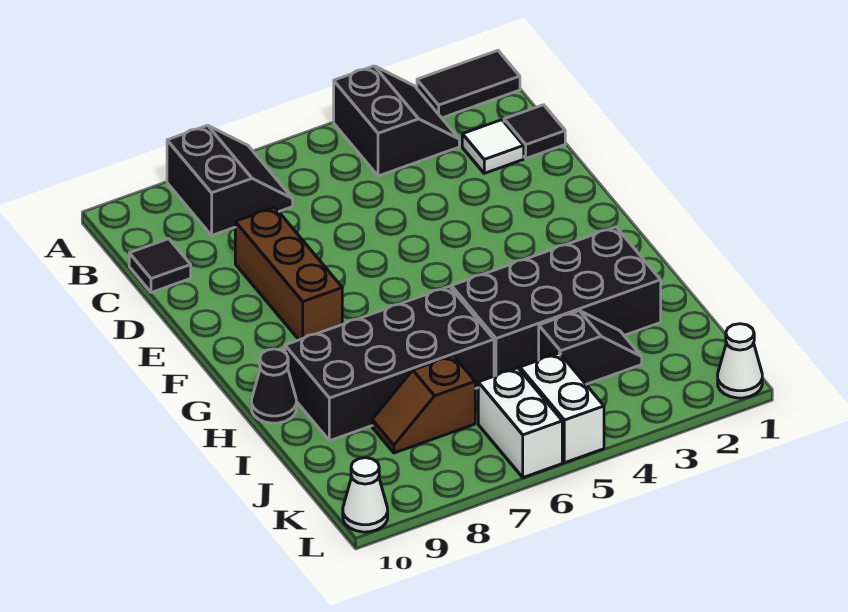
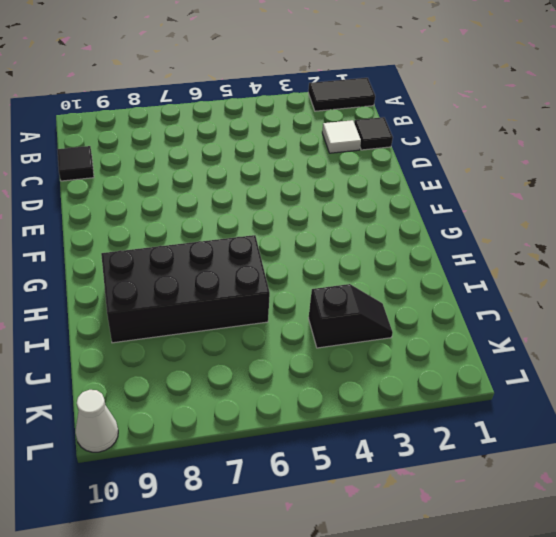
none -> black slope A3:B4 level 1 top 4
none -> black slope A7:B8 level 1 top 8
none -> brown brick D8:F8 level 1

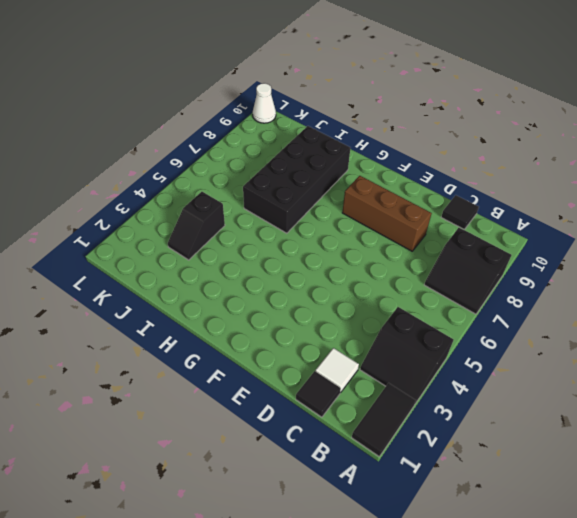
none -> black brick H2:I5 level 1
none -> black cone H10 level 1
none -> brown slope J7:J8 level 1 top 7

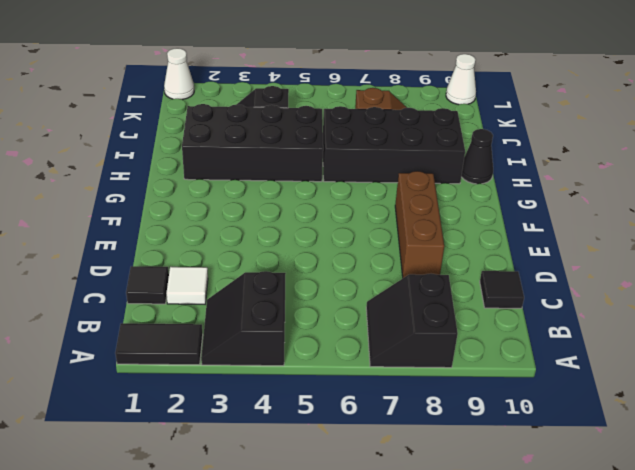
none -> white brick K5:L5 level 1
none -> white brick K6:L6 level 1

